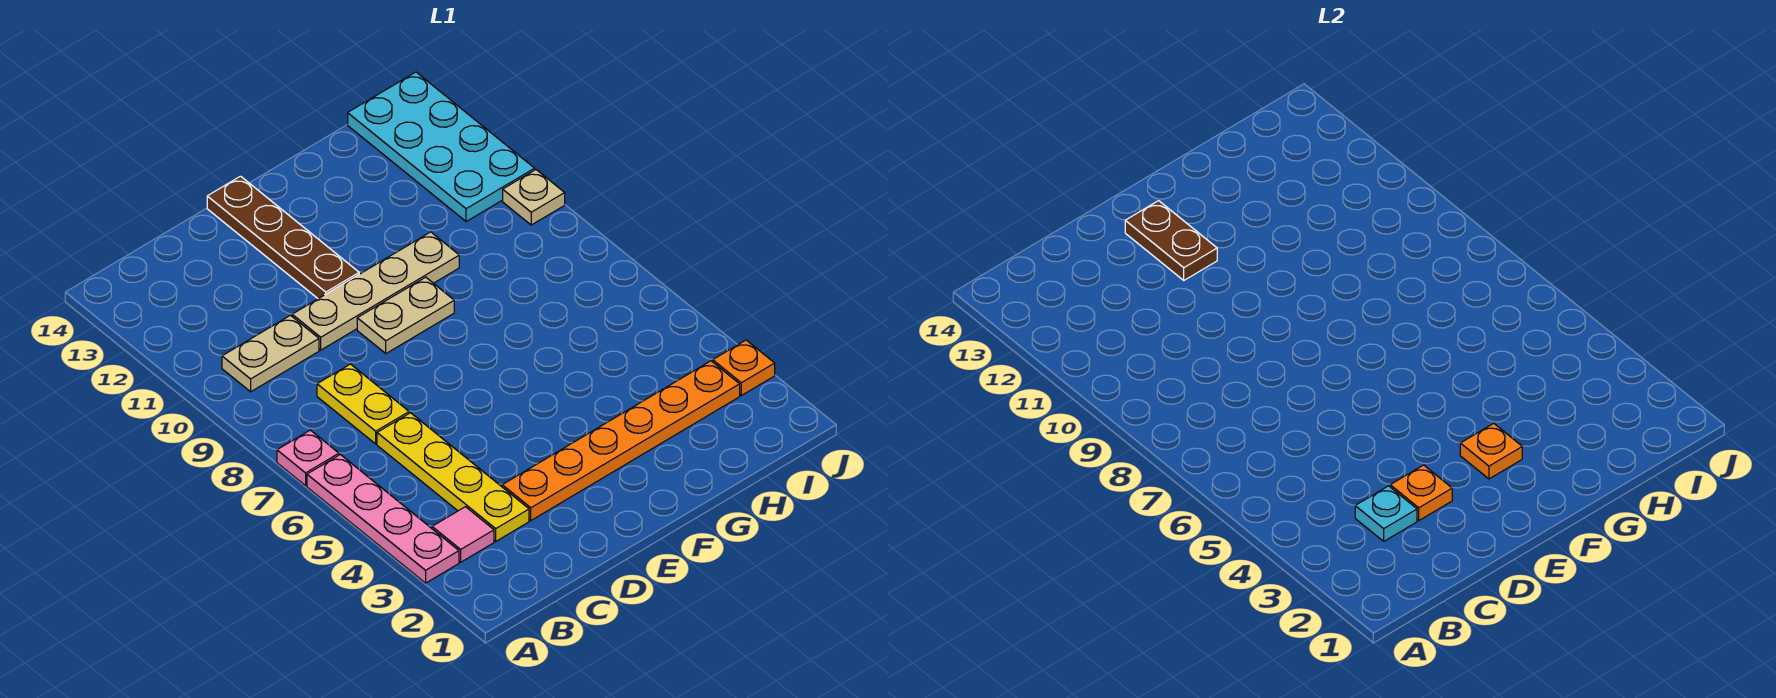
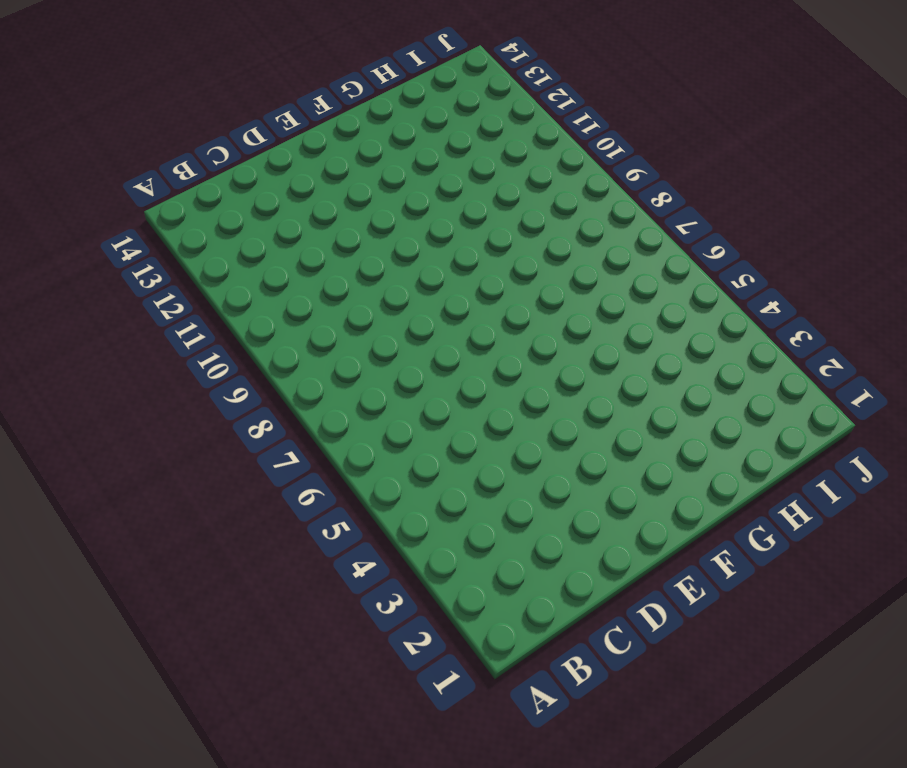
none -> pink plate A3:A6 level 1
none -> pink plate A7 level 1
none -> pink tile B3 level 1

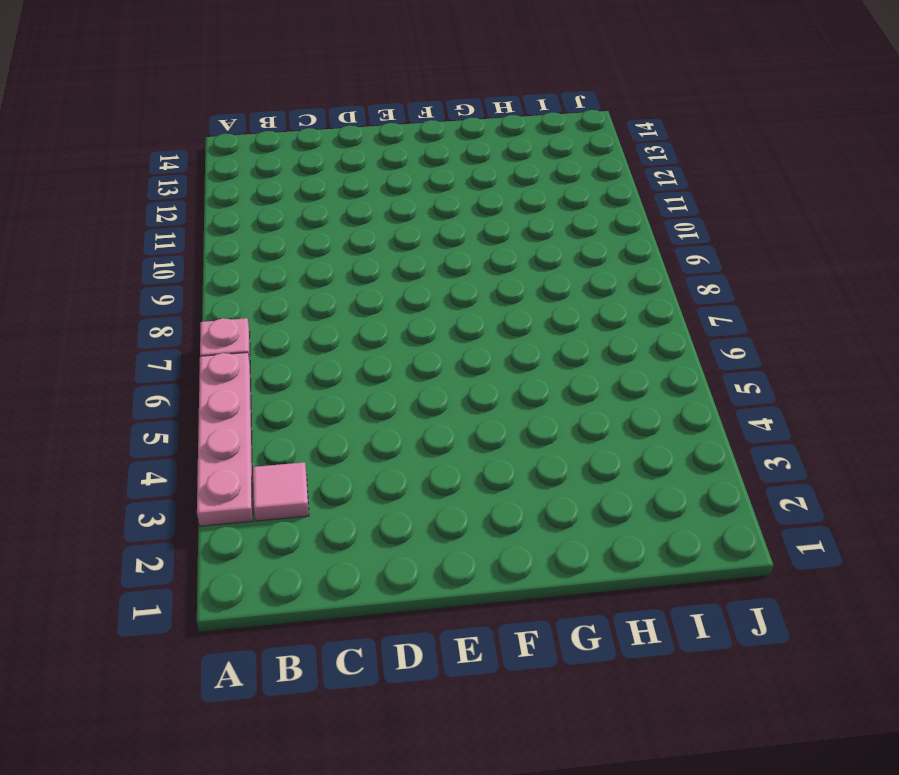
none -> tan plate B10:C10 level 1
none -> yellow plate C3:C6 level 1
none -> yellow plate C7:C8 level 1

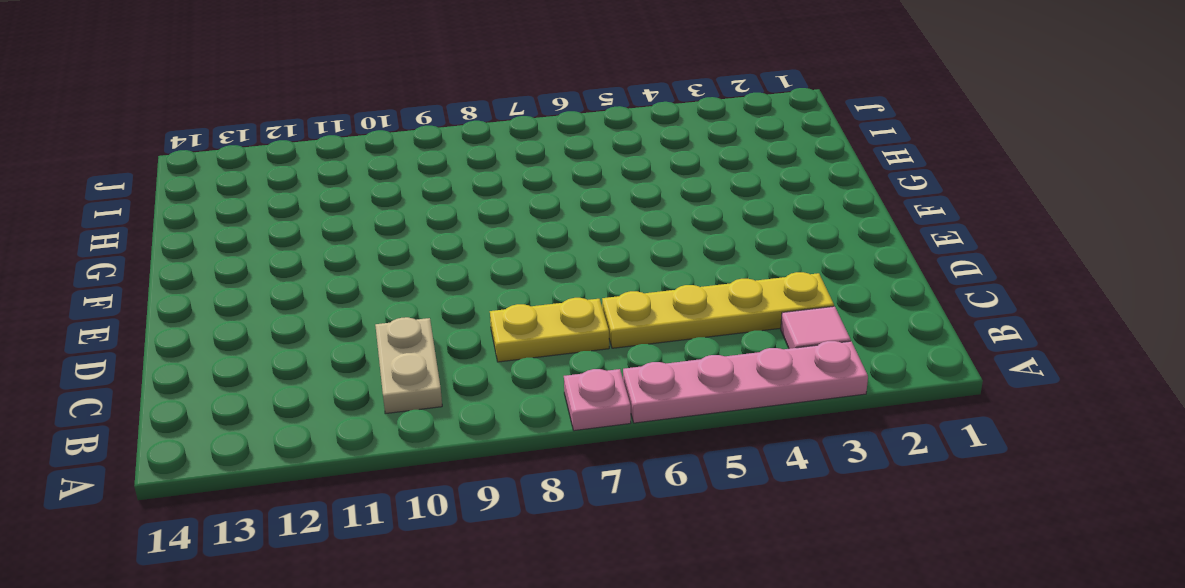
none -> orange plate D3:I3 level 1
none -> tan plate D10:G10 level 1
none -> tan plate E9:F9 level 1

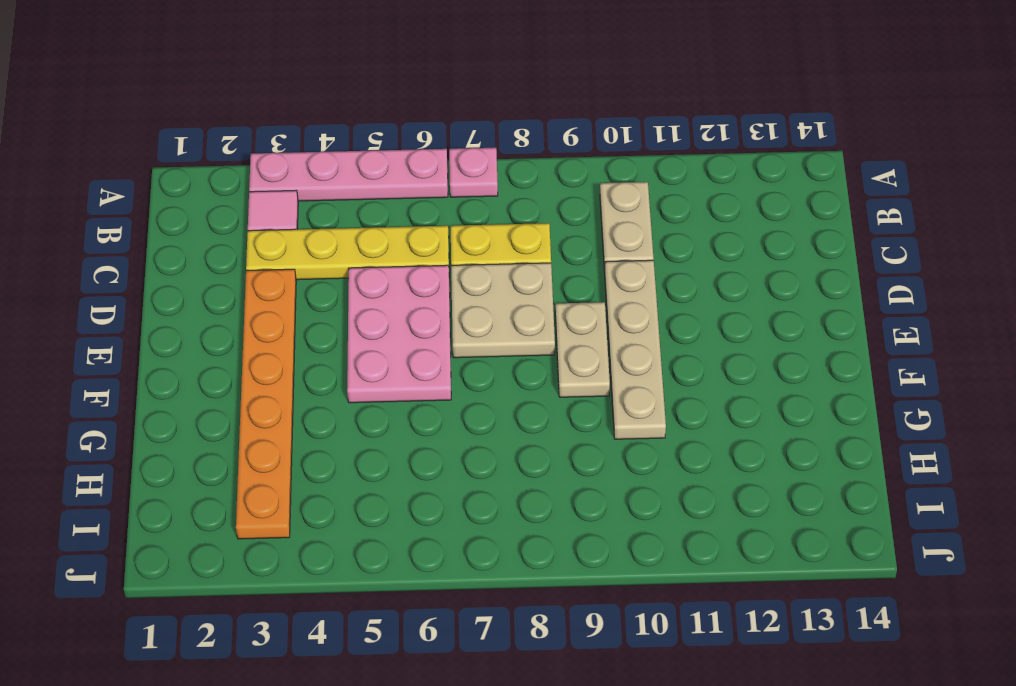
pink plate D5:F6 level 1 -> none
tan plate D7:E8 level 1 -> none
none -> brown plate E11:E14 level 1
none -> cyan plate I11:J14 level 1
none -> orange plate J3 level 1

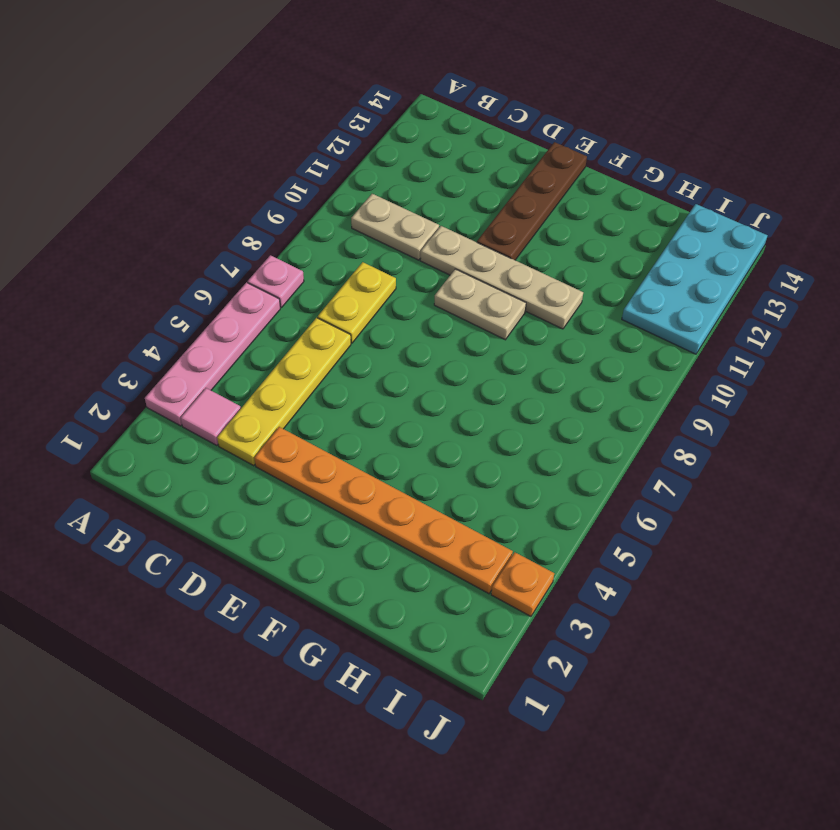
none -> tan plate J10 level 1
none -> cyan plate C3 level 2
none -> orange plate D3 level 2

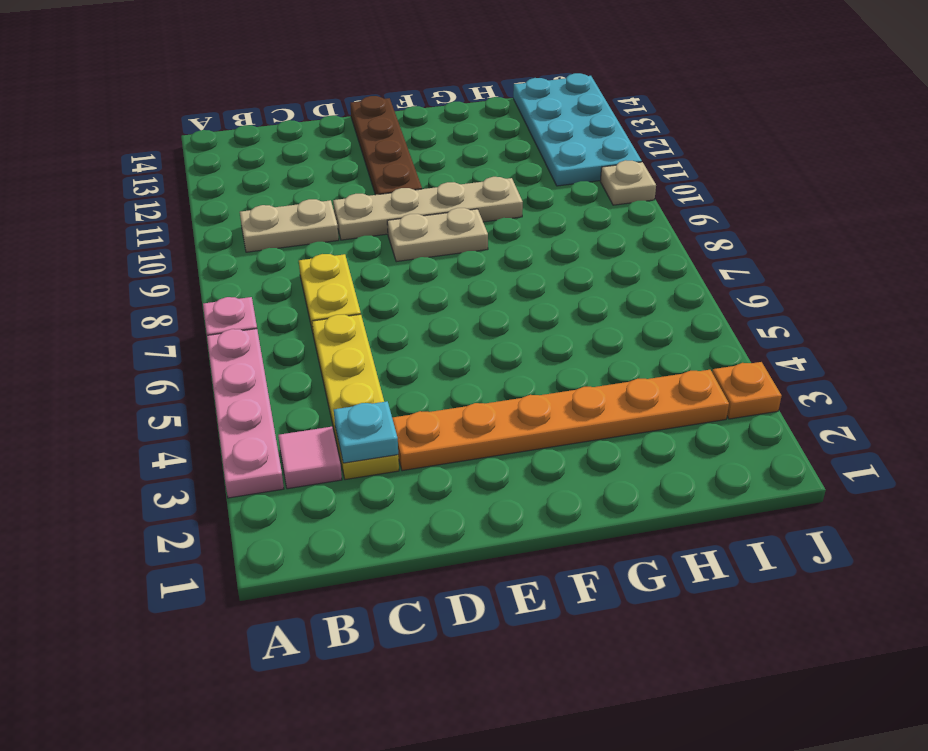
none -> orange plate D3 level 2
none -> brown plate E12:E13 level 2
none -> orange plate F3 level 2

